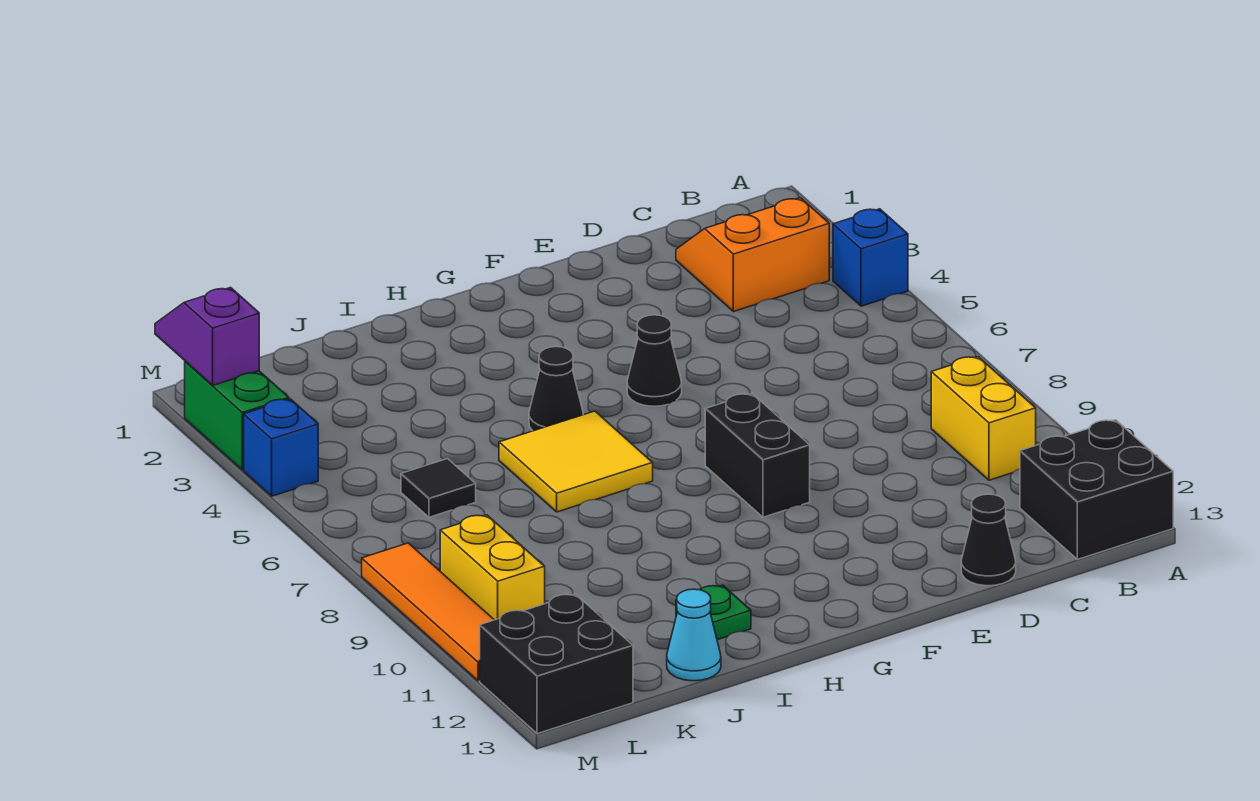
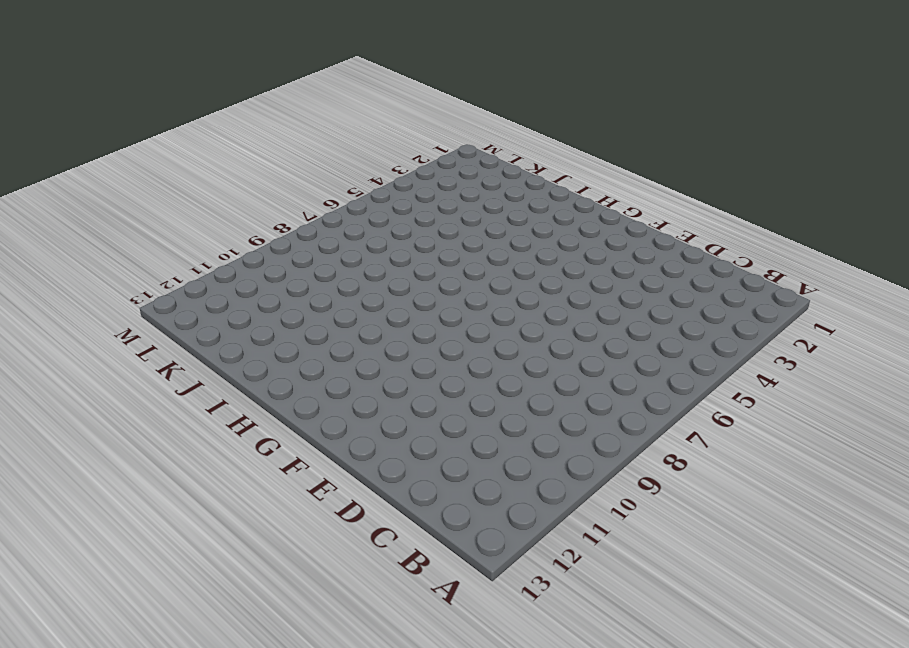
none -> blue brick A4 level 1
none -> black brick A12:B13 level 1
none -> orange slope B2:C3 level 1 top 3

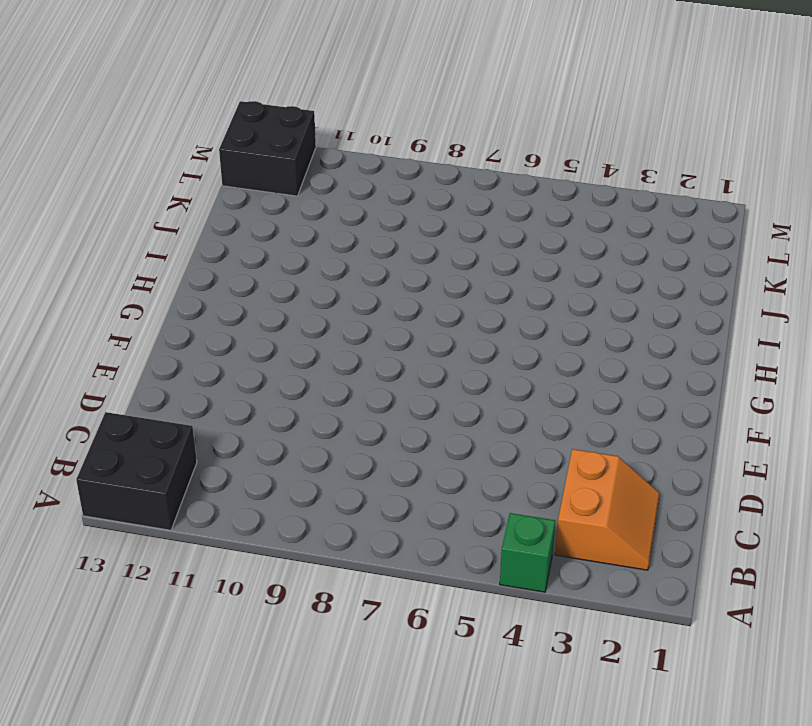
green brick A4 level 1 -> blue brick A4 level 1
none -> yellow brick B9:B10 level 1
none -> black cone D13 level 1
none -> black cone F5 level 1

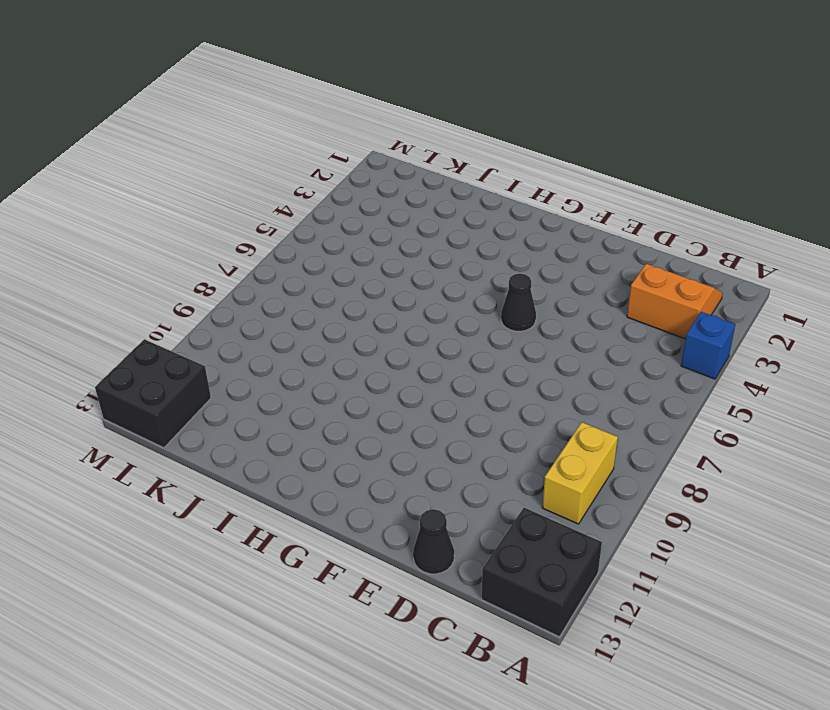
none -> black brick F8:F9 level 1
none -> black cone H5 level 1
none -> yellow tile H6:I7 level 1

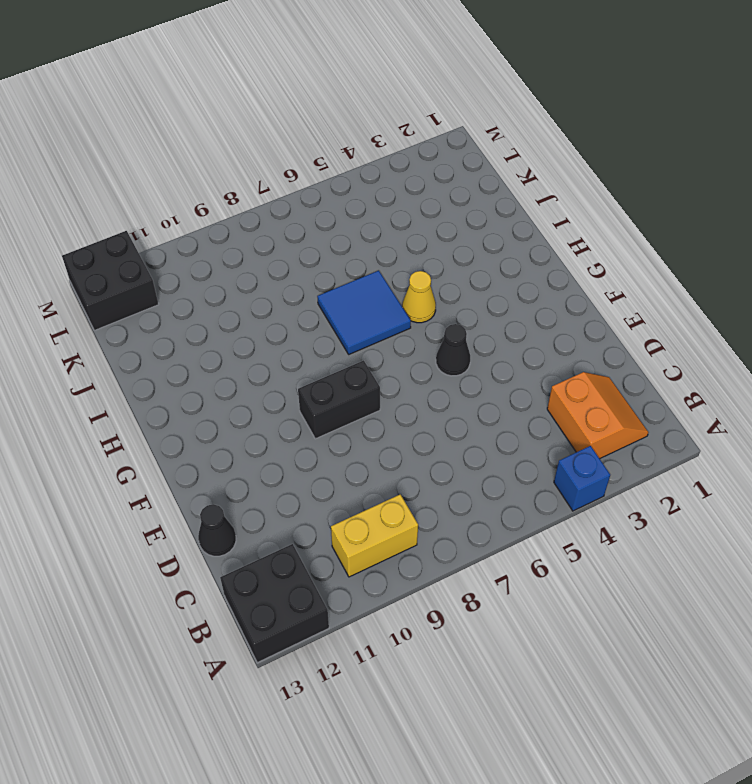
yellow cone H5 level 1 -> black cone H5 level 1
blue tile H6:I7 level 1 -> yellow tile H6:I7 level 1
none -> green plate I12 level 1
none -> cyan cone J13 level 1
none -> black tile K6 level 1

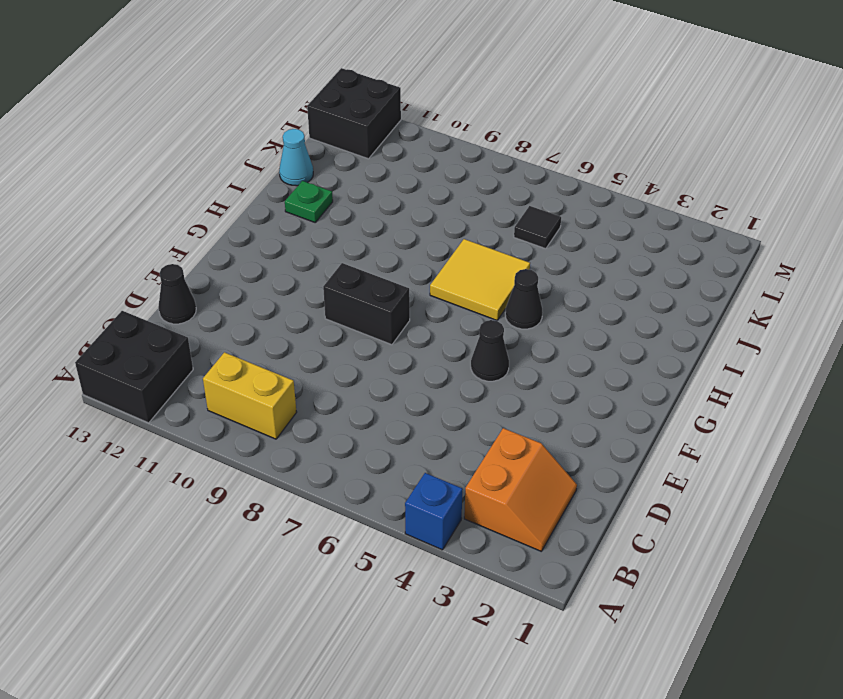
none -> yellow brick L9:L10 level 1
none -> green brick M2:M3 level 1
none -> blue brick M4 level 1

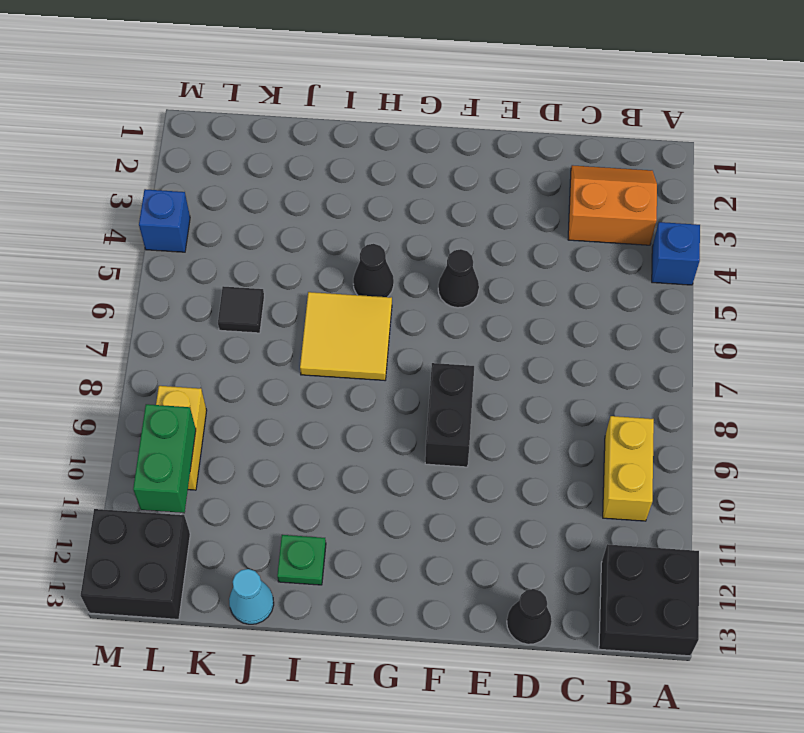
green brick L10:L11 level 2 -> green brick M2:M3 level 1
none -> orange tile M8:M11 level 1
none -> purple slope M1:M2 level 2 top 2

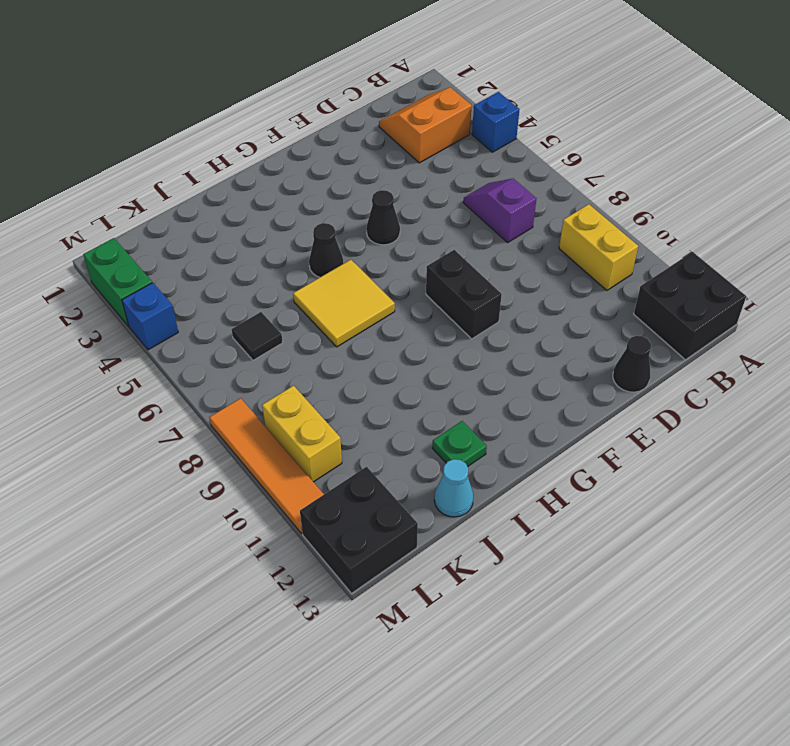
purple slope C6:C7 level 1 top 7 -> purple slope M1:M2 level 2 top 2

